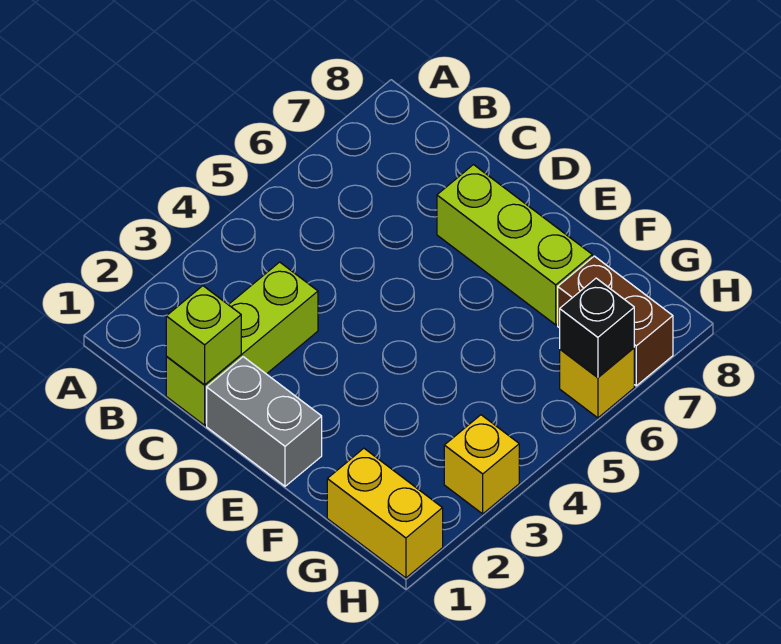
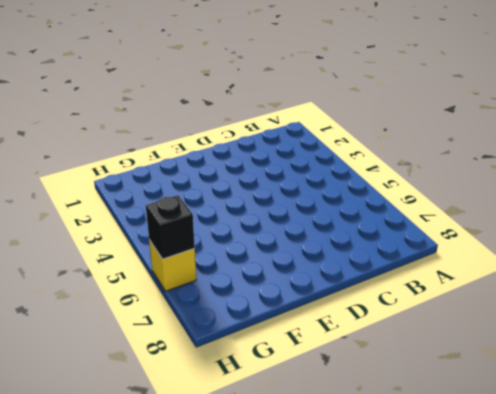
none -> lime brick C1:C3 level 1
none -> grey brick D1:E1 level 1

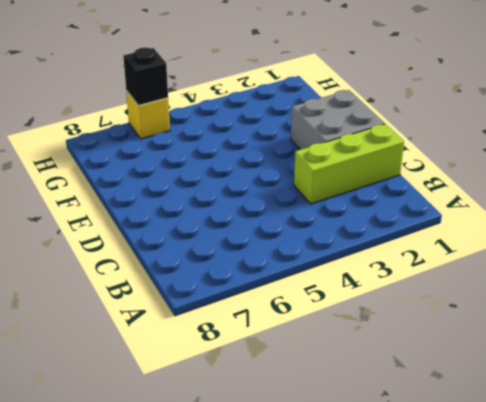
grey brick D1:E2 level 1 -> grey brick D1:E1 level 1
none -> lime brick D7:F7 level 1
none -> yellow brick G1:H1 level 1

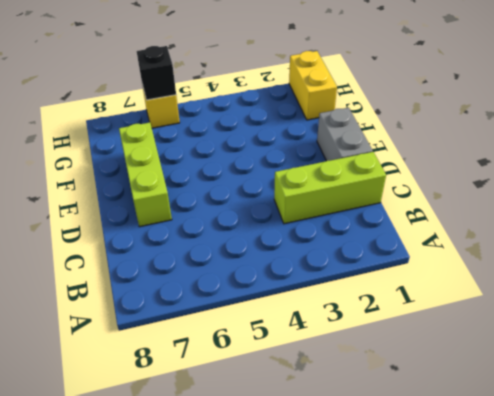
none -> brown brick G7:H7 level 1
none -> yellow brick H3 level 1

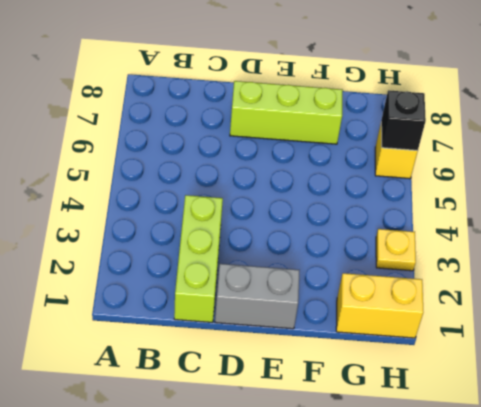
yellow plate H3 level 1 -> yellow brick H3 level 1
none -> brown brick G7:H7 level 1
none -> lime brick C1 level 2

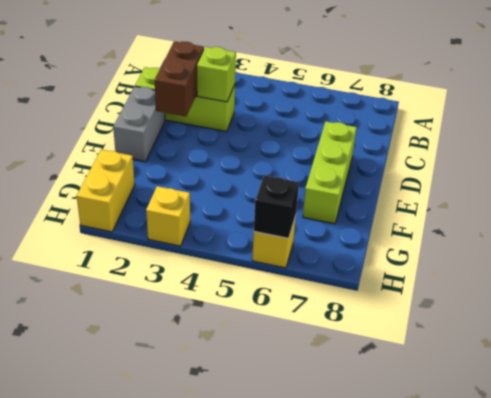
brown brick C2:D2 level 2 -> brown brick G7:H7 level 1
lime brick C3 level 2 -> lime brick C1 level 2

